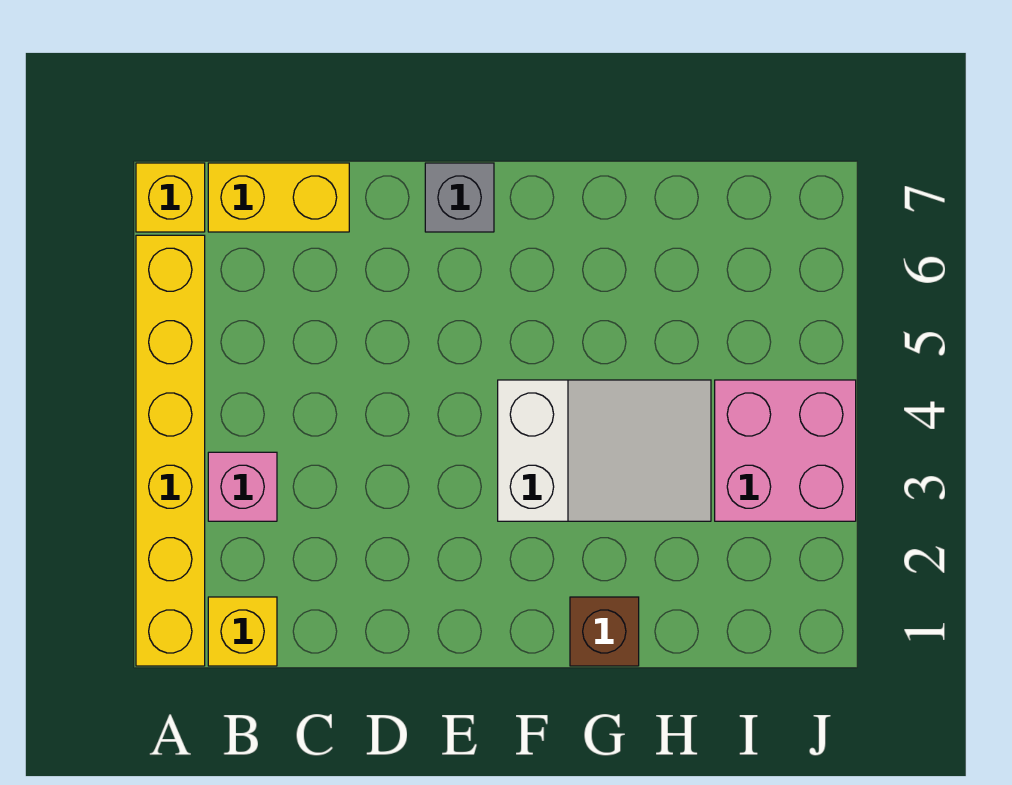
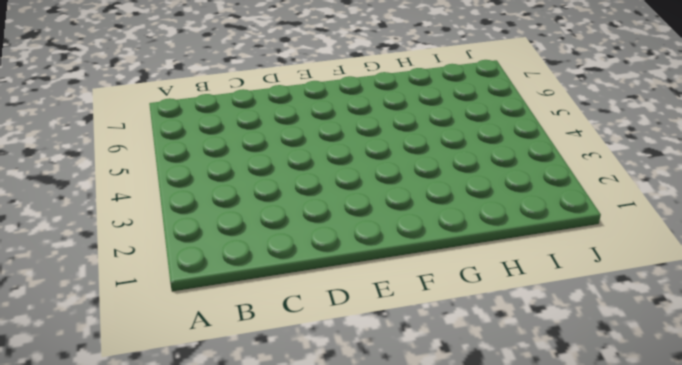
none -> yellow brick A1:A6 level 1
none -> yellow brick A7 level 1

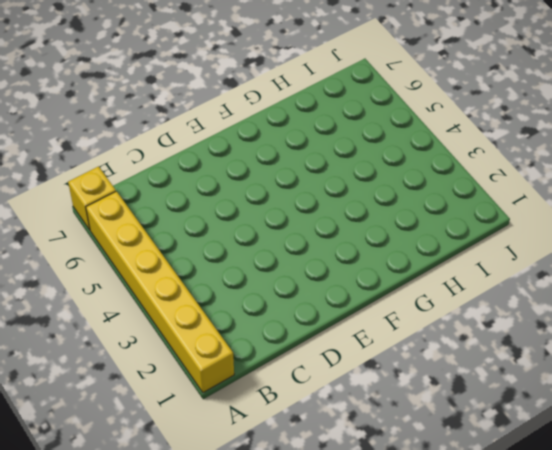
none -> yellow brick B1 level 1
none -> pink brick B3 level 1

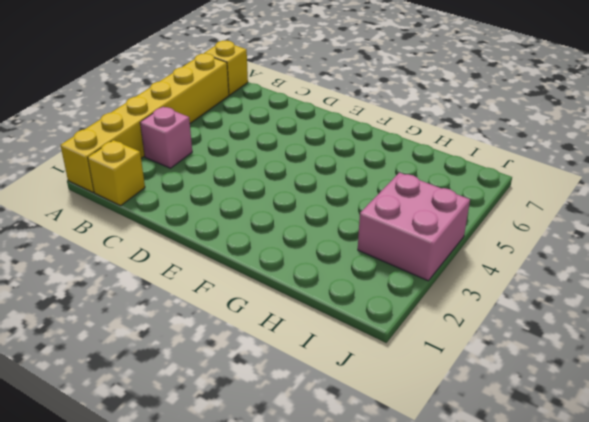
none -> yellow brick B7:C7 level 1
none -> grey brick E7 level 1

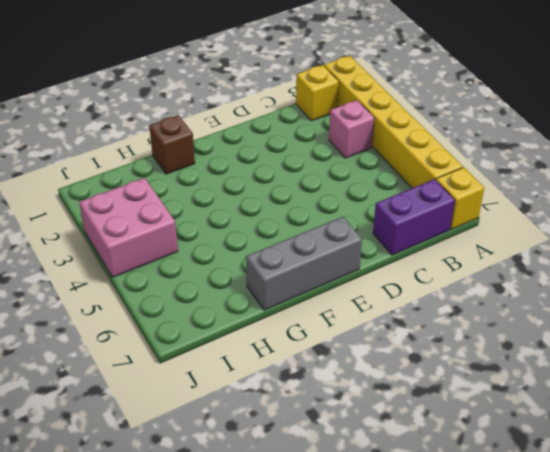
purple brick B7:C7 level 1 -> yellow brick B7:C7 level 1
grey brick E7:G7 level 1 -> grey brick E7 level 1
none -> white slope F3:H4 level 1 top F

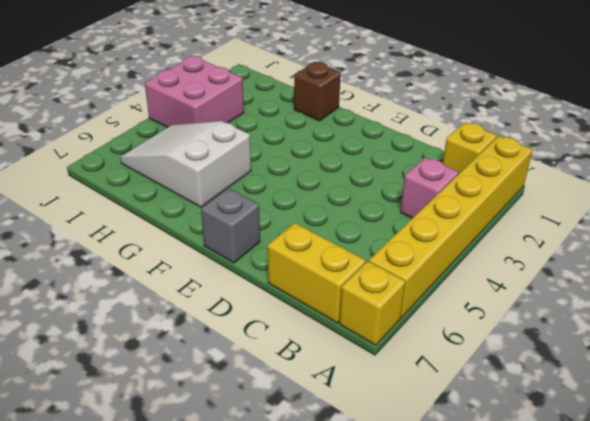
white slope G5:I6 level 1 top G -> white slope F3:H4 level 1 top F

